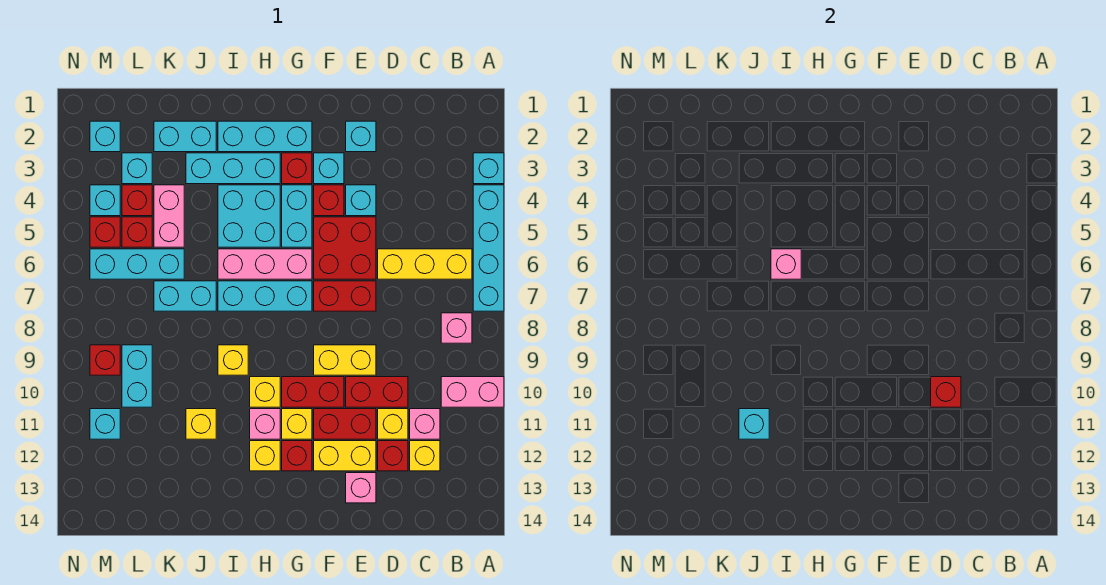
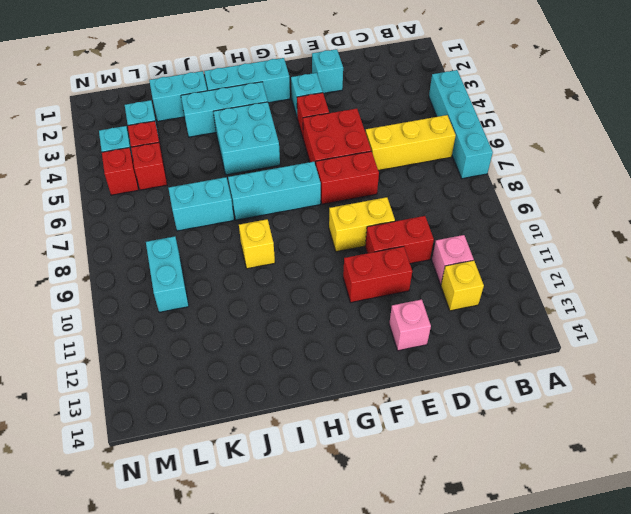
none -> cyan brick A3 level 1
none -> pink brick A10:B10 level 1
none -> pink brick B8 level 1
none -> yellow brick D11 level 1

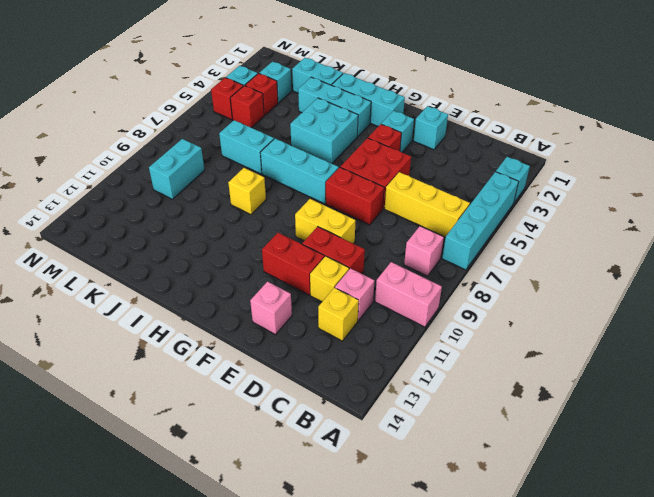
none -> red brick D12 level 1
none -> cyan brick E4 level 1
none -> yellow brick E12:F12 level 1
none -> red brick F10:G10 level 1

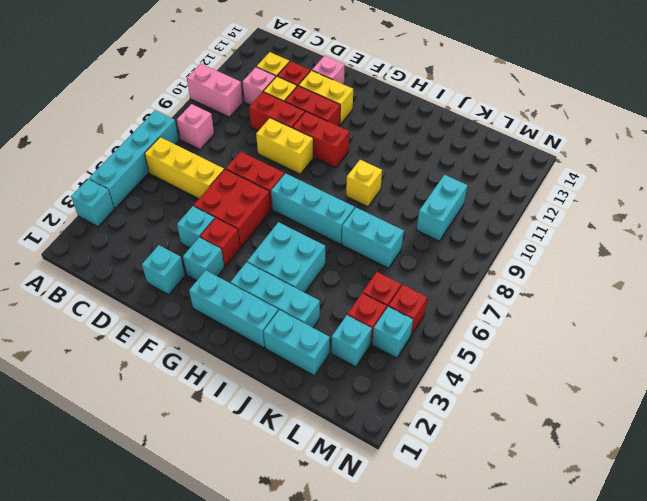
none -> red brick G3 level 1
none -> cyan brick G4:G5 level 1
none -> pink brick G6:I6 level 1
none -> yellow brick G11 level 1

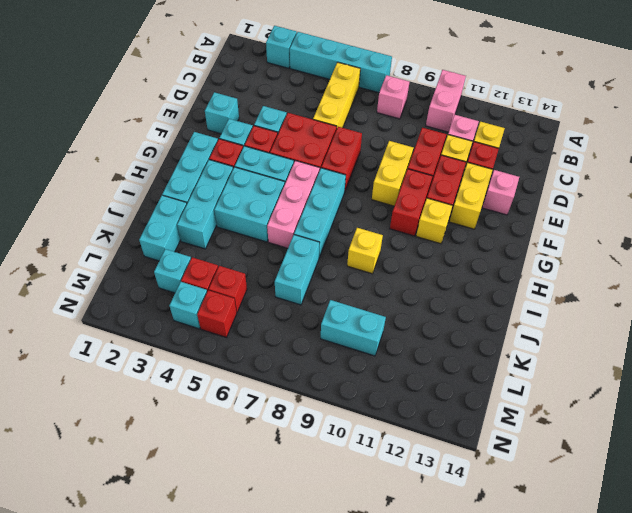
none -> red brick G12 level 1
none -> yellow brick H10 level 1
none -> pink brick H11 level 1
none -> yellow brick H12 level 1

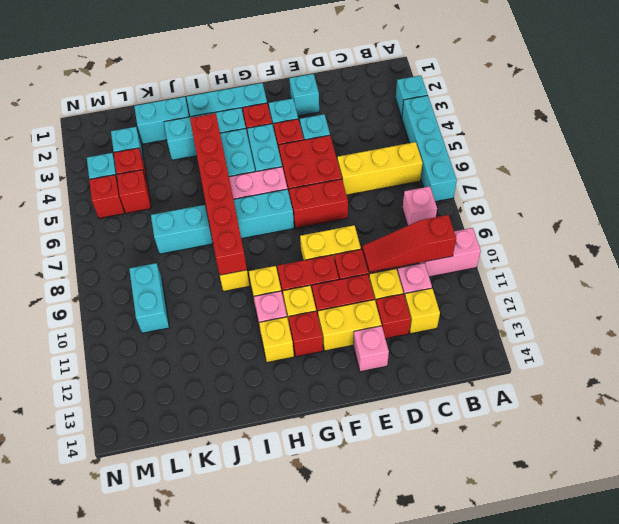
red slope B10:D10 level 2 top B -> red brick D10 level 2
red brick I4:I9 level 2 -> pink brick I6 level 2
none -> yellow brick J11 level 1
none -> pink brick K4:K5 level 1
none -> cyan brick K6:M6 level 1
none -> cyan brick M2 level 1

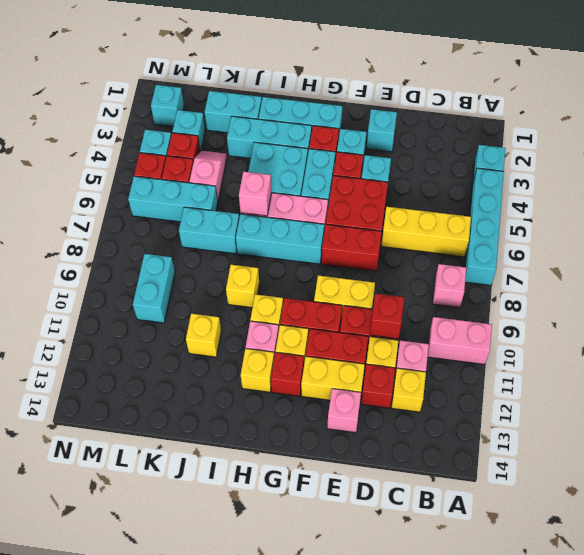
pink slope K4:K5 level 1 top 5 -> pink brick K4:K5 level 1
none -> red brick M9 level 1
none -> cyan brick M11 level 1
none -> cyan brick J11 level 2

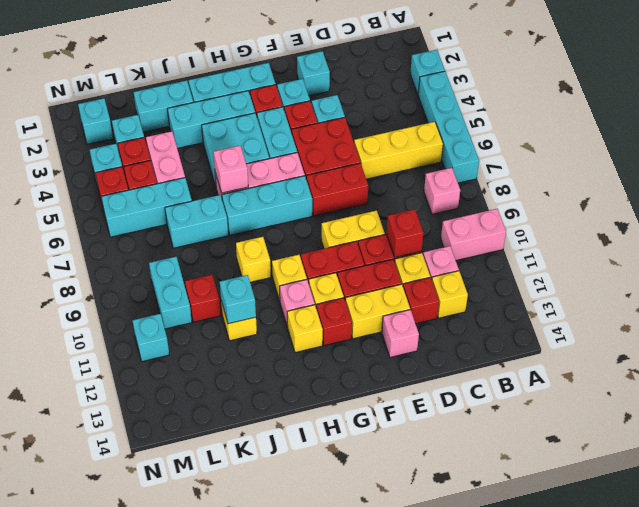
red brick K10 level 1 -> red brick M9 level 1

